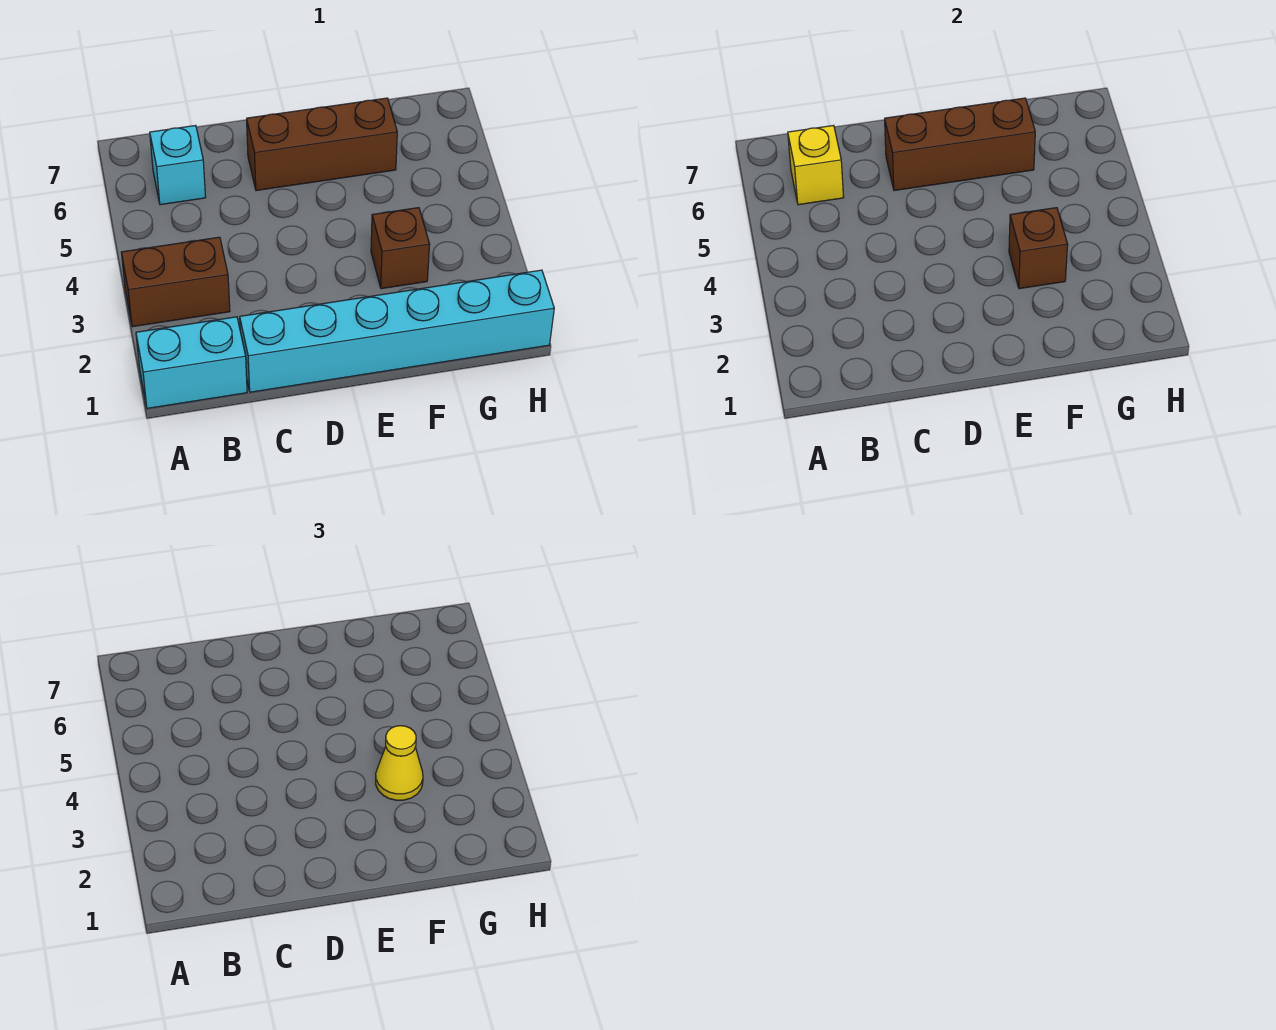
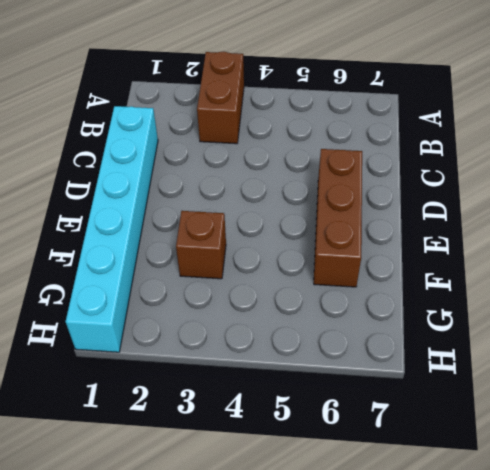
none -> cyan brick A1:B1 level 1
none -> cyan brick B6 level 1

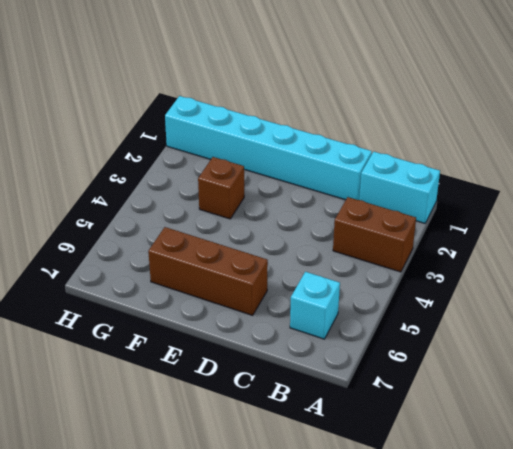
none -> yellow brick B6 level 2
none -> brown brick D6:F6 level 2

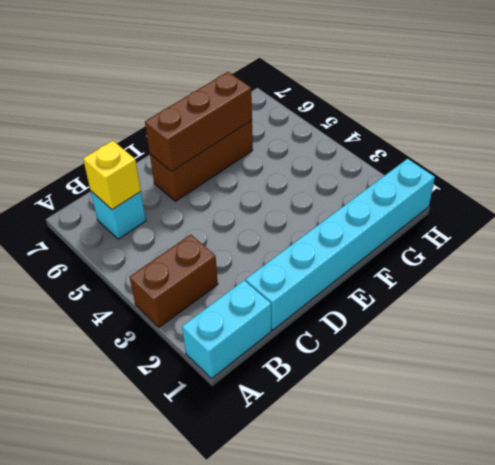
none -> brown brick F3 level 1
none -> brown brick F3 level 2

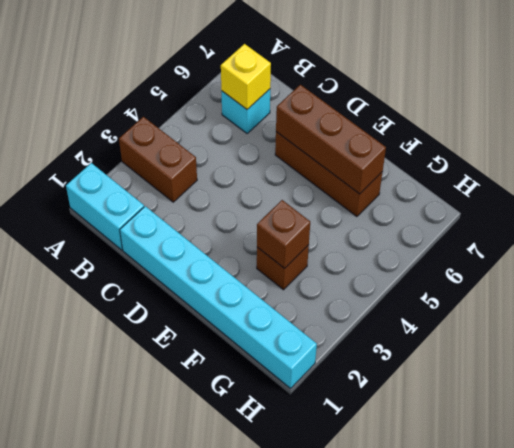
none -> yellow cone F3 level 3

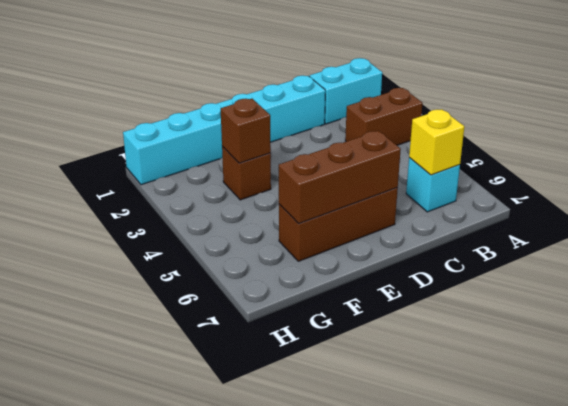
none -> yellow cone F3 level 3

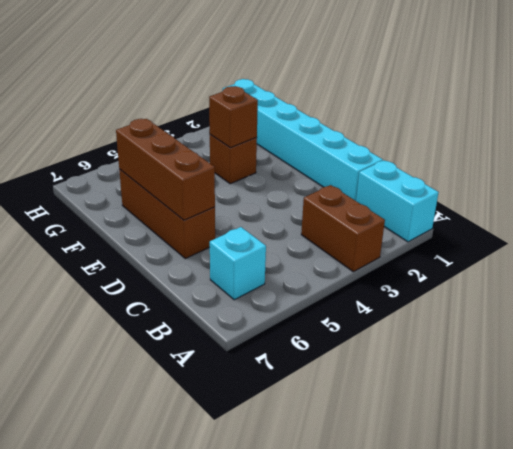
none -> yellow brick B6 level 2
none -> yellow cone F3 level 3

